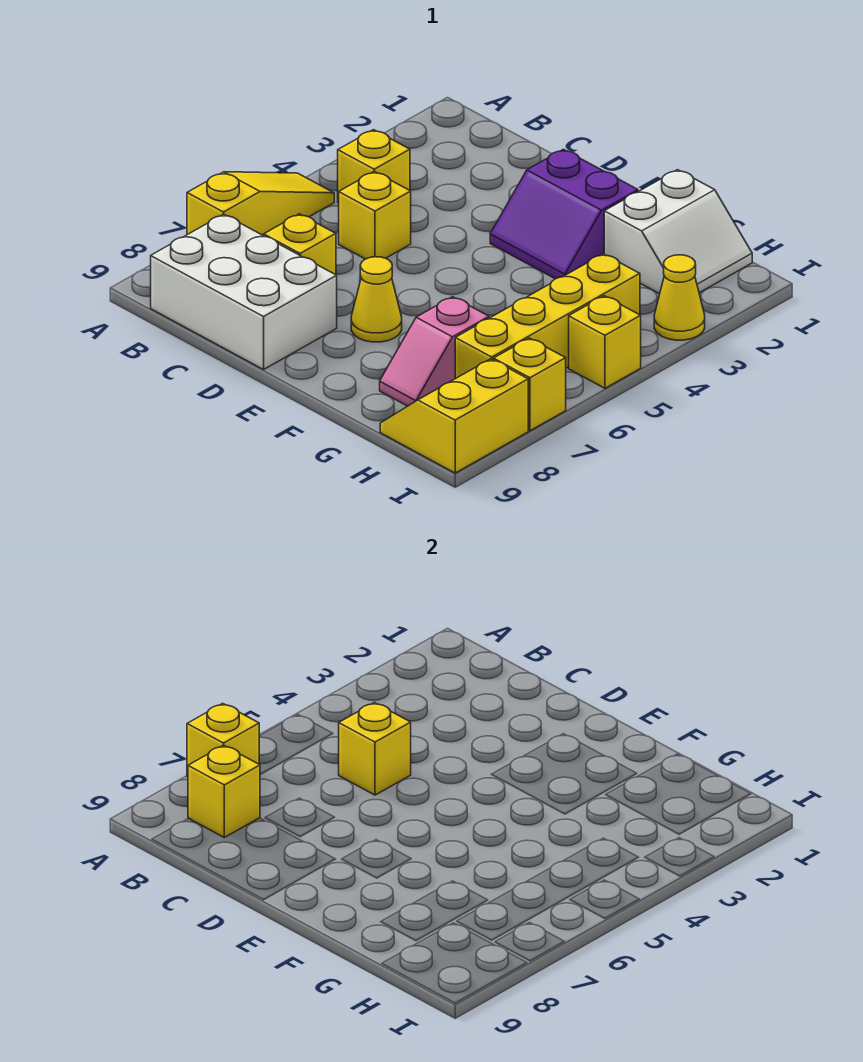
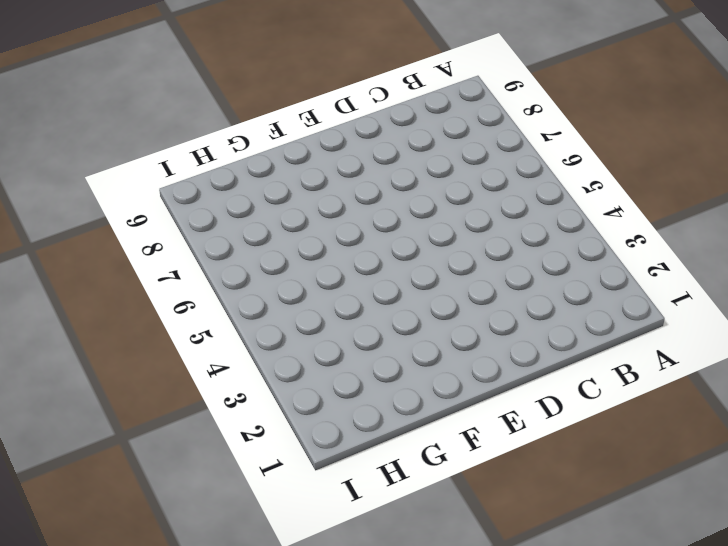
none -> yellow slope A5:A7 level 1 top 7
none -> yellow brick B4 level 1
none -> white brick B8:D9 level 1

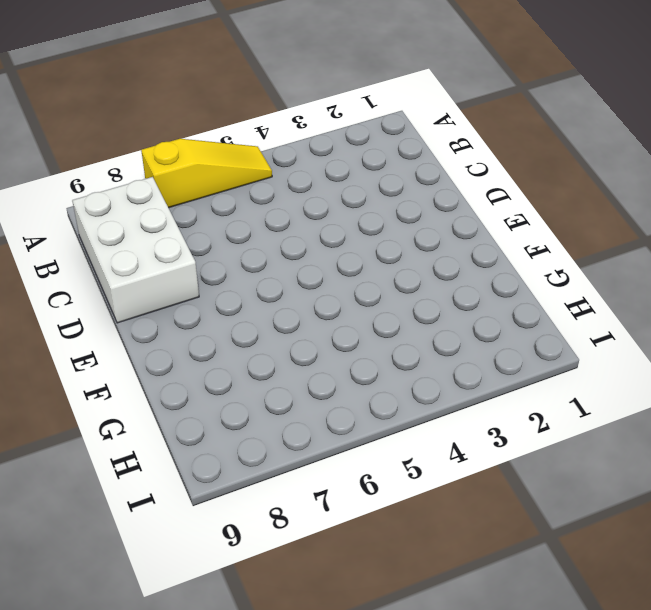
none -> yellow brick B4 level 1
none -> yellow brick C5 level 1
none -> yellow brick C7 level 1

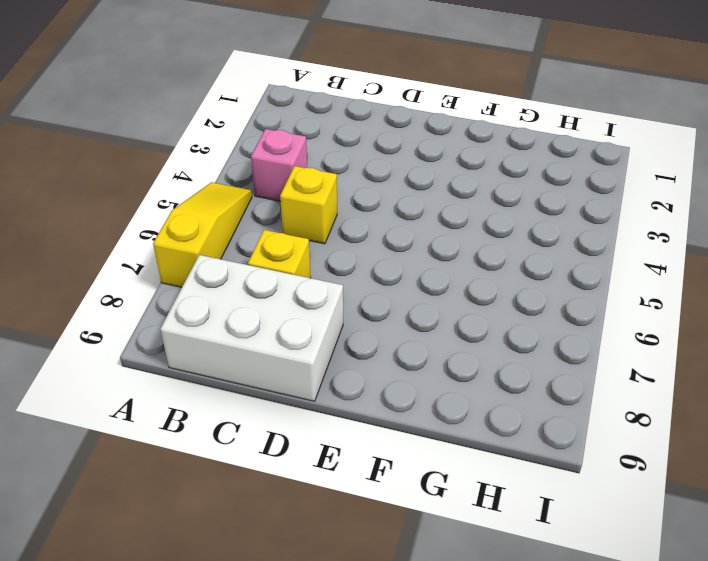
pink brick B4 level 1 -> yellow brick B4 level 1
none -> purple slope E2:F3 level 1 top 2
none -> yellow cone E7 level 1
none -> white slope G1:H2 level 1 top G

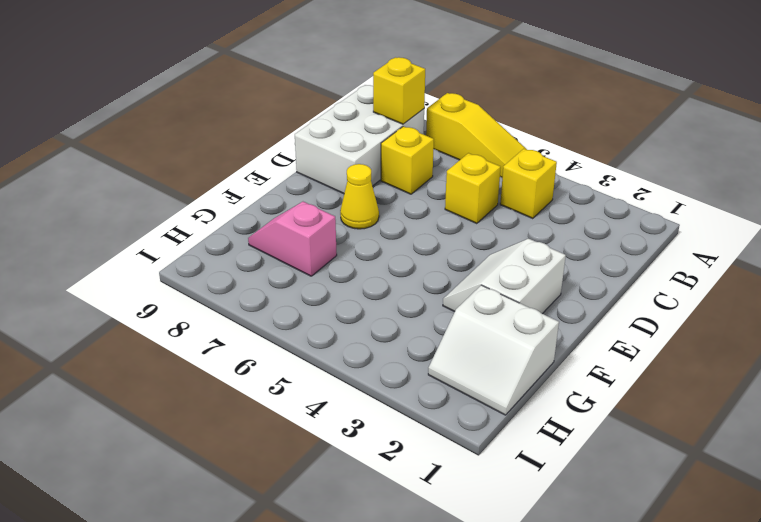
white slope E2:F3 level 1 top 2 -> purple slope E2:F3 level 1 top 2
none -> yellow brick H4:H7 level 1
none -> yellow slope H8:I9 level 1 top I
none -> yellow cone I3 level 1

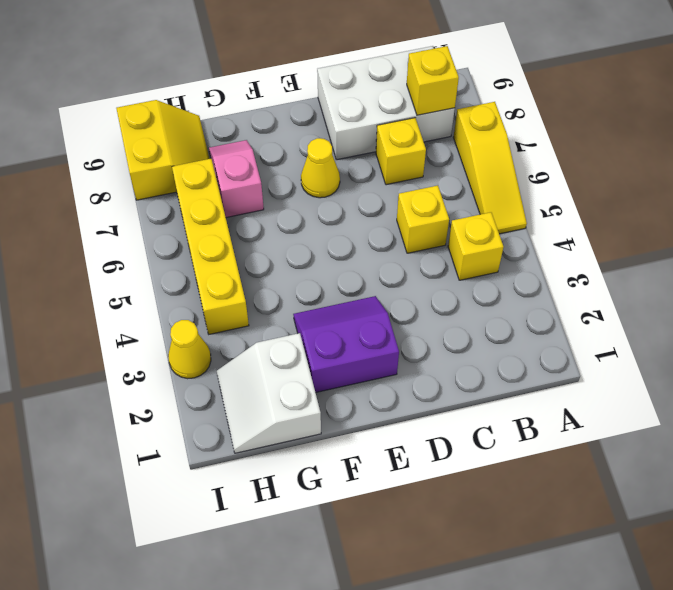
none -> yellow brick I5 level 1
none -> yellow brick I7 level 1
none -> yellow brick A7 level 2

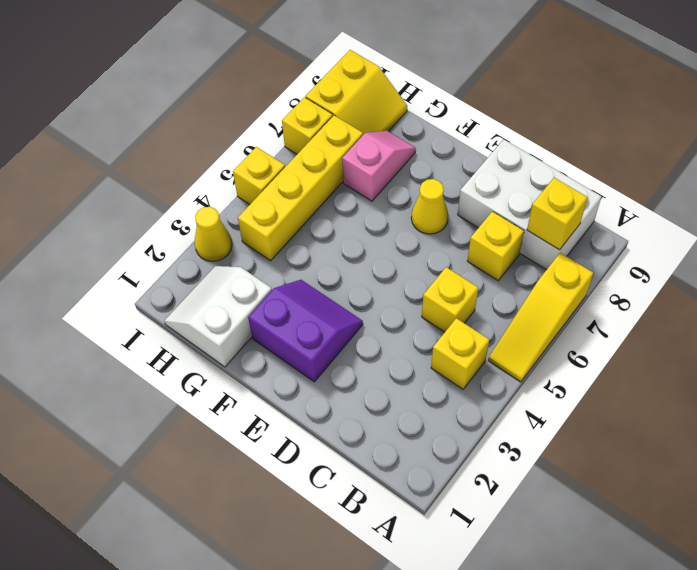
none -> yellow brick A7 level 2
none -> yellow brick C5 level 2

